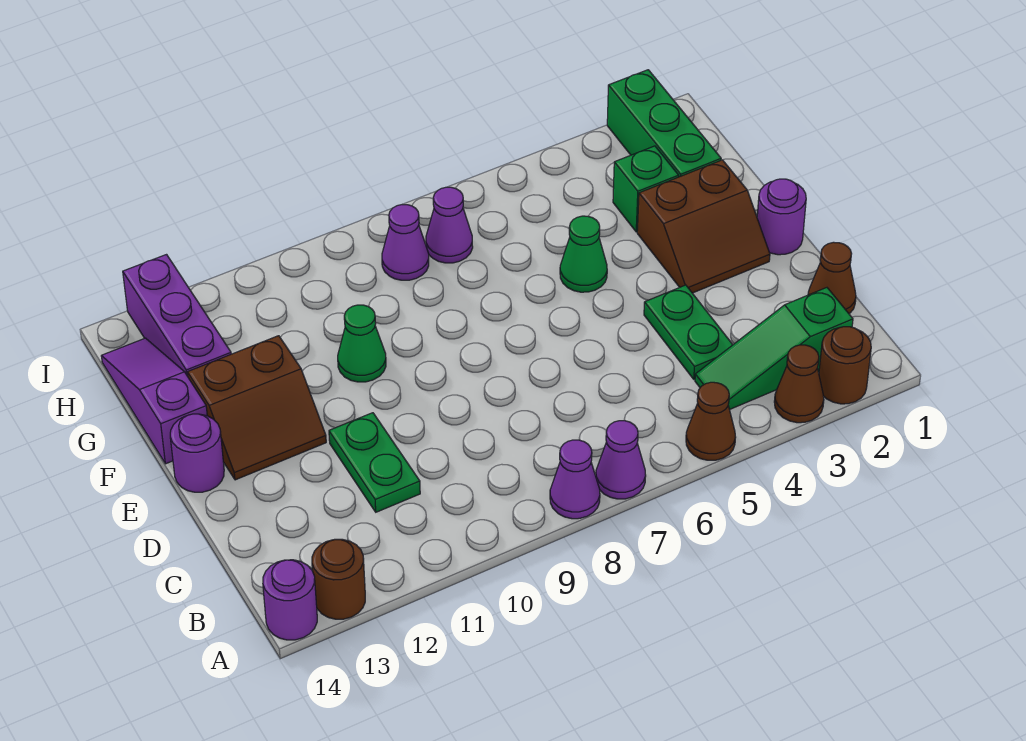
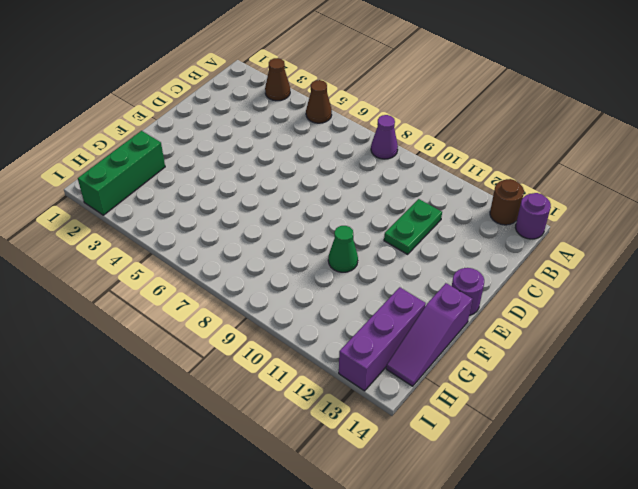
none -> brown round brick A2 level 1
none -> purple cone A7 level 1
none -> green slope B2:B4 level 1 top 2

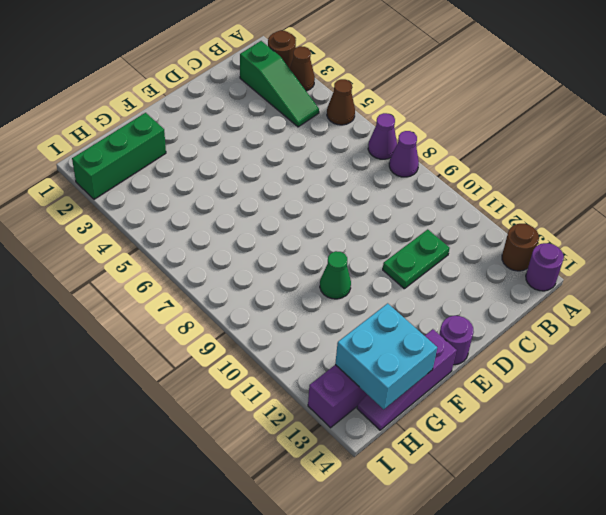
cyan brick G13:H14 level 2 -> none
none -> brown cone C1 level 1
none -> green plate C4:D4 level 1
none -> purple round brick E1 level 1

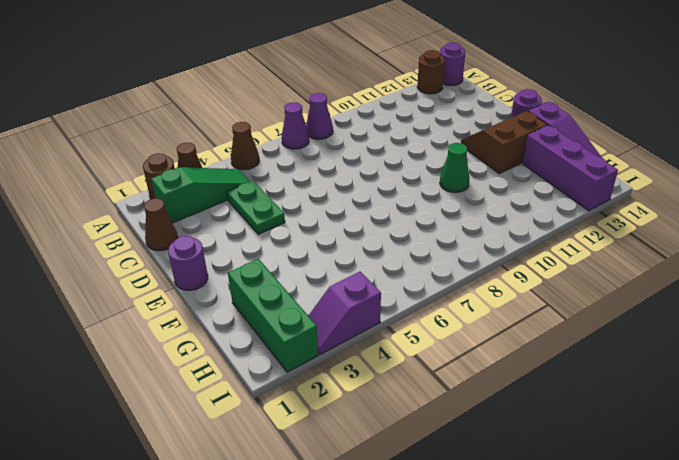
purple slope I3:I4 level 1 top 4 -> none
none -> green plate C11:D11 level 1
none -> brown slope E2:F3 level 1 top F
none -> green cone F5 level 1

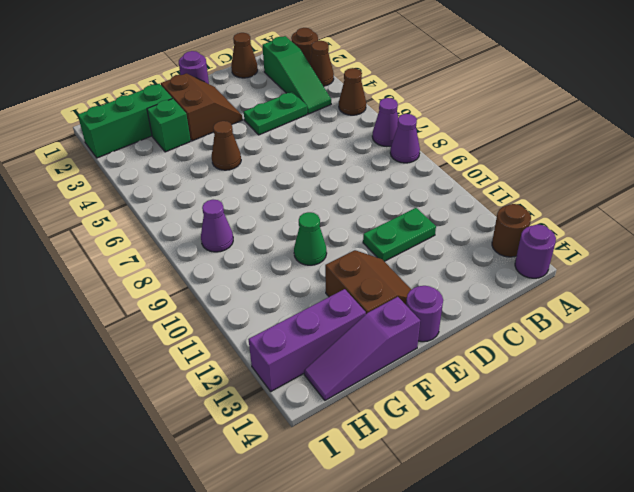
brown cone F5 level 1 -> green cone F5 level 1
none -> purple cone H7 level 1

